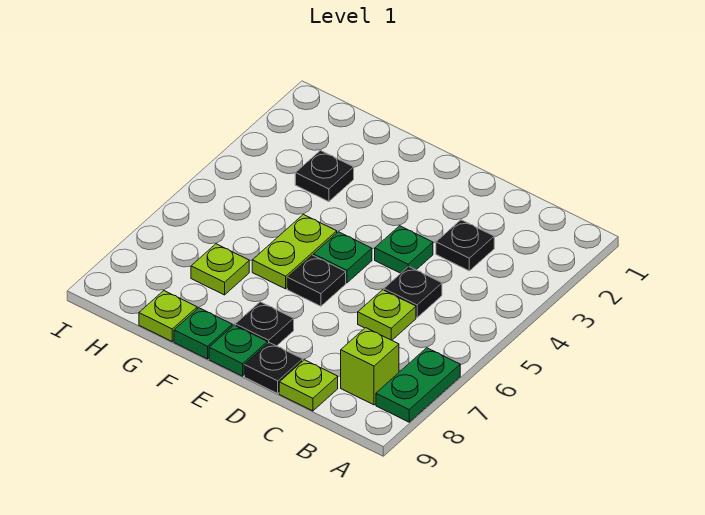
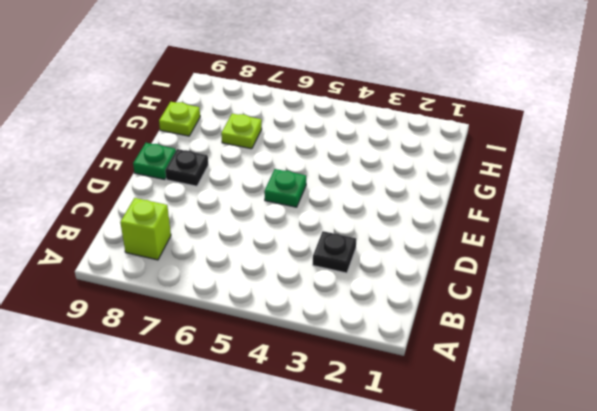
none -> green plate A7:A8 level 1
none -> black plate C5 level 1
none -> lime plate C6 level 1

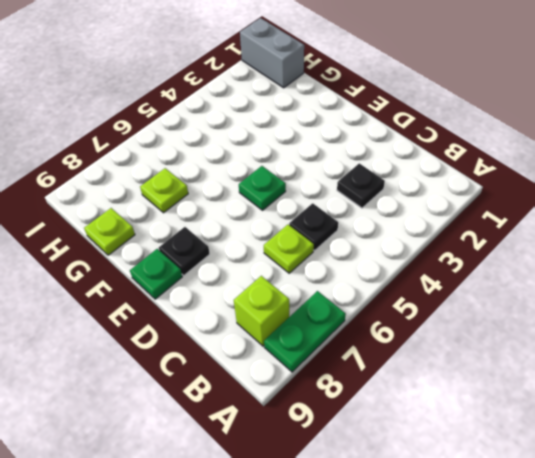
grey brick H1:I1 level 1 -> none
none -> lime plate C9 level 1
none -> green plate D4 level 1
none -> black plate D9 level 1

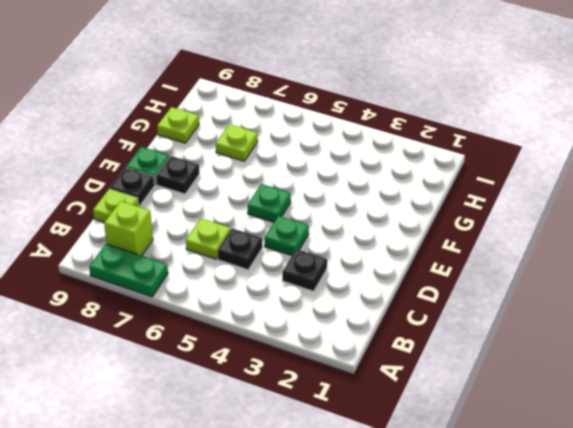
none -> black plate E6 level 1
none -> lime plate F5:F6 level 1
none -> green plate F9 level 1

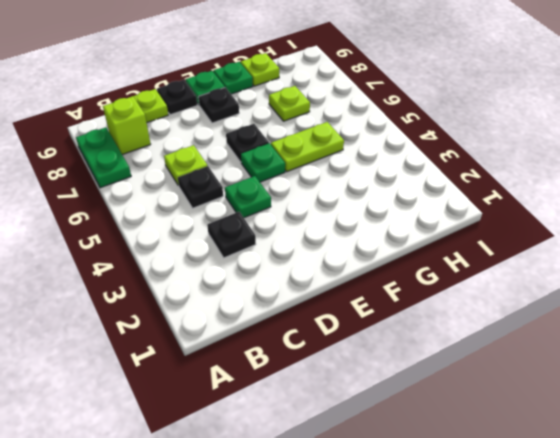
lime plate F5:G5 level 1 -> lime plate F5:F6 level 1
none -> black plate G3 level 1

